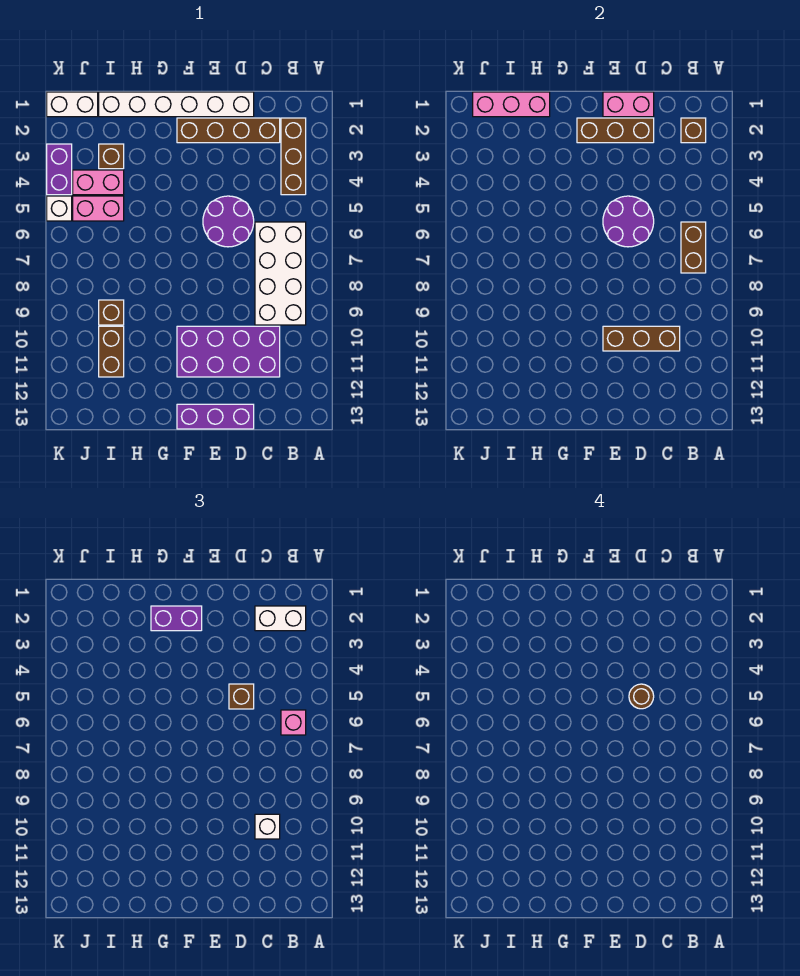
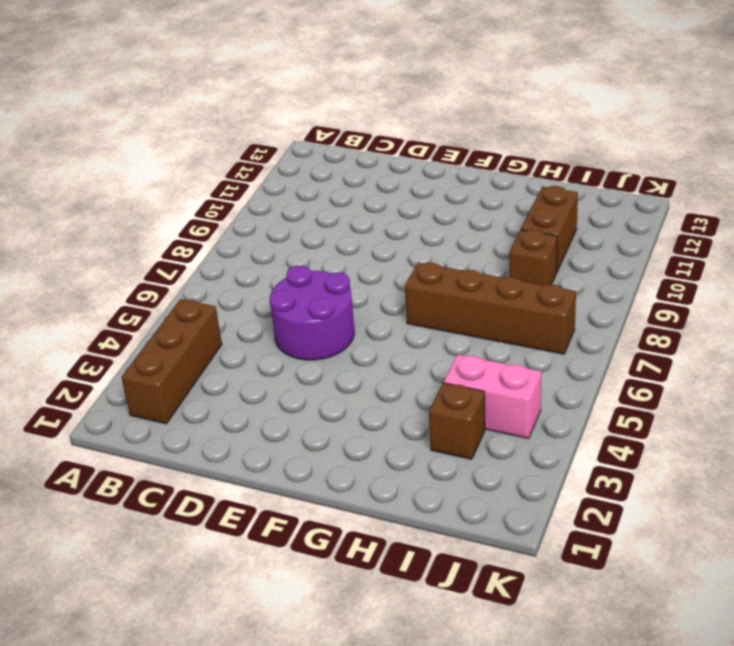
brown brick G7:J7 level 1 -> brown brick C2:F2 level 1
none -> white brick B6:C9 level 1
none -> purple brick C10:F11 level 1
none -> white brick D1:I1 level 1

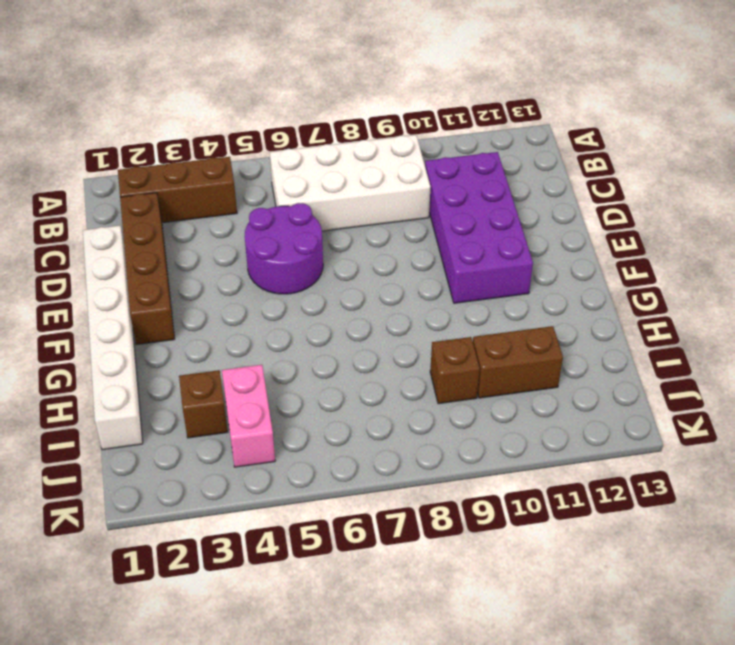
none -> purple brick D13:F13 level 1
none -> pink brick I5:J5 level 1
none -> white brick J1:K1 level 1

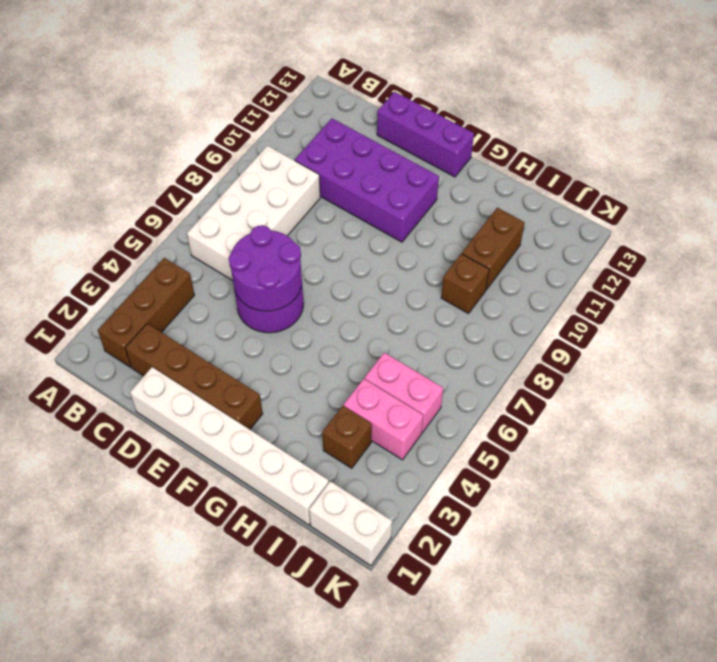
none -> purple brick K3:K4 level 1
none -> white brick K5 level 1
none -> brown brick B2 level 2

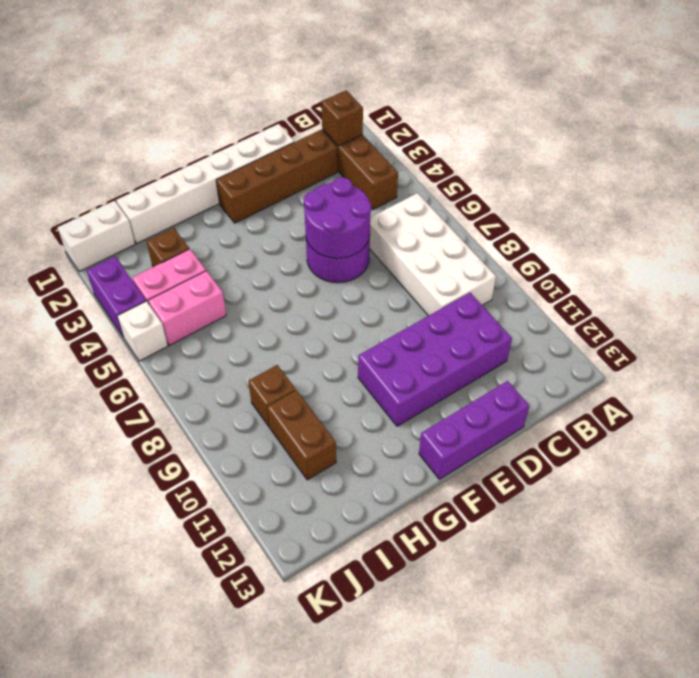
none -> brown brick B6:B7 level 2
none -> brown brick C10:E10 level 2
none -> pink brick D1:E1 level 2

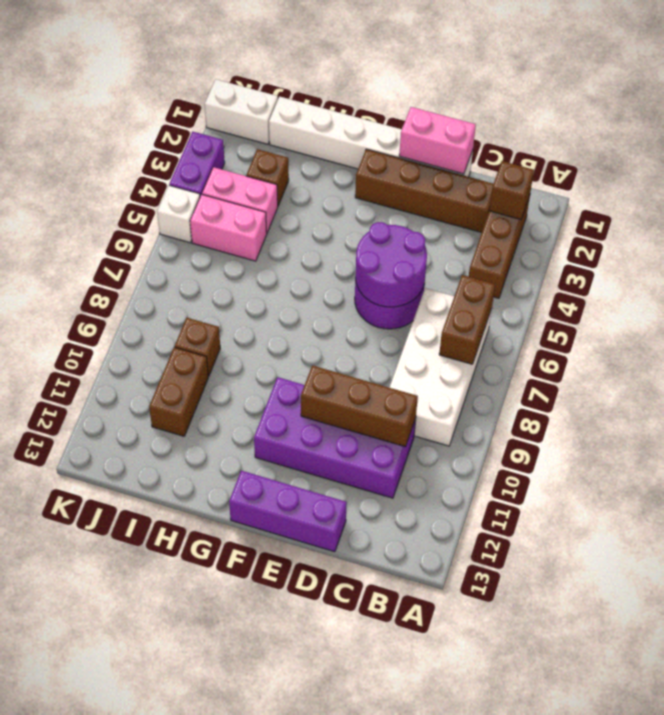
none -> brown brick D2:F2 level 2
none -> pink brick H1:J1 level 2
none -> white brick B2:C2 level 3

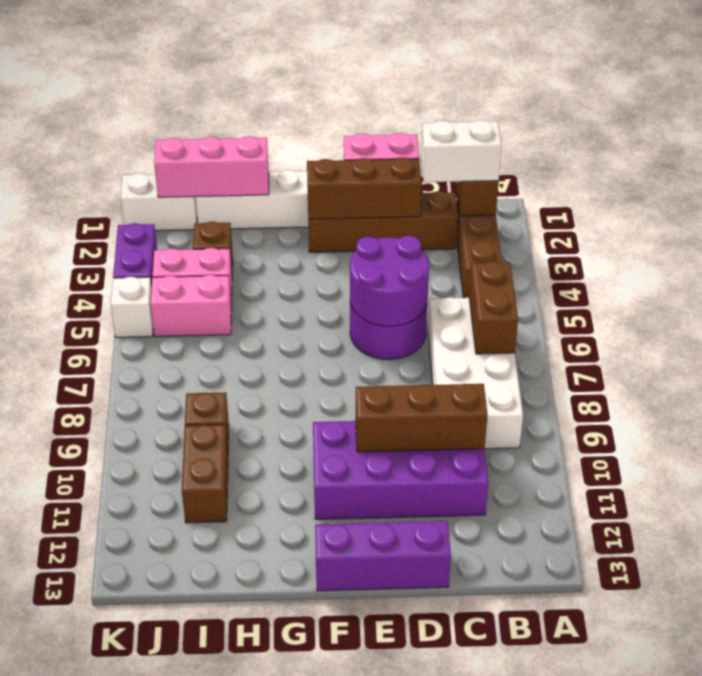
none -> pink brick B6 level 3
none -> white brick C10 level 3
none -> brown brick D5 level 3

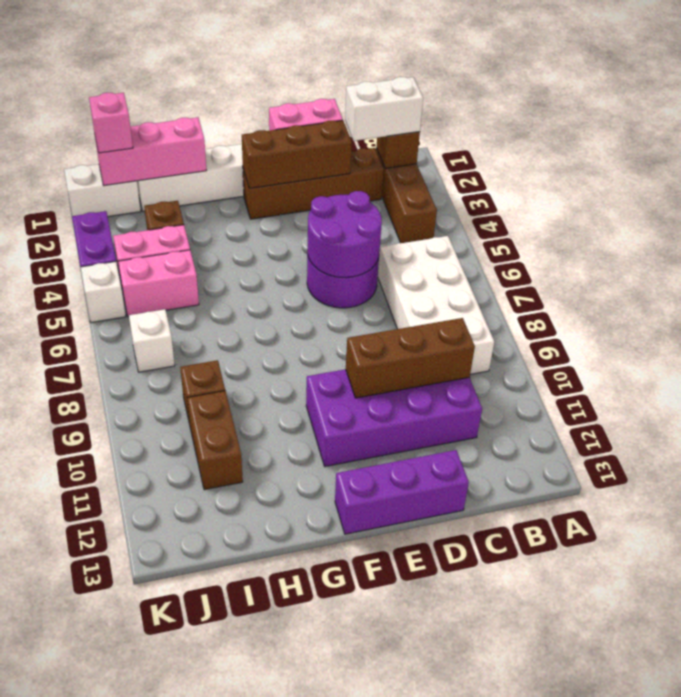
pink brick J1 level 3 -> pink brick B6 level 3
white brick J7 level 1 -> white brick C10 level 3
none -> brown brick B6:B7 level 2
none -> brown brick D5 level 3
none -> purple brick F2:G2 level 3

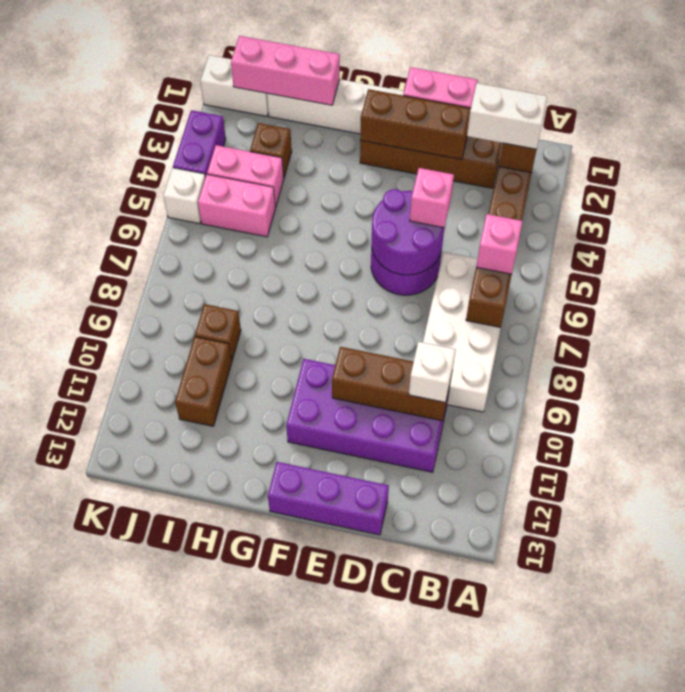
pink brick D5 level 3 -> brown brick D5 level 3
none -> purple brick F2:G2 level 3
none -> brown round brick D5 level 4

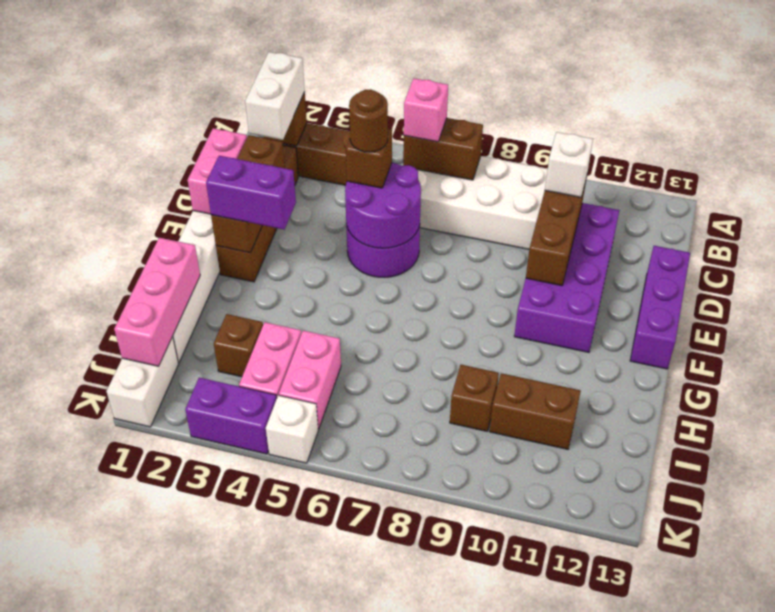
purple brick F2:F3 level 3 -> purple brick F2:G2 level 3

